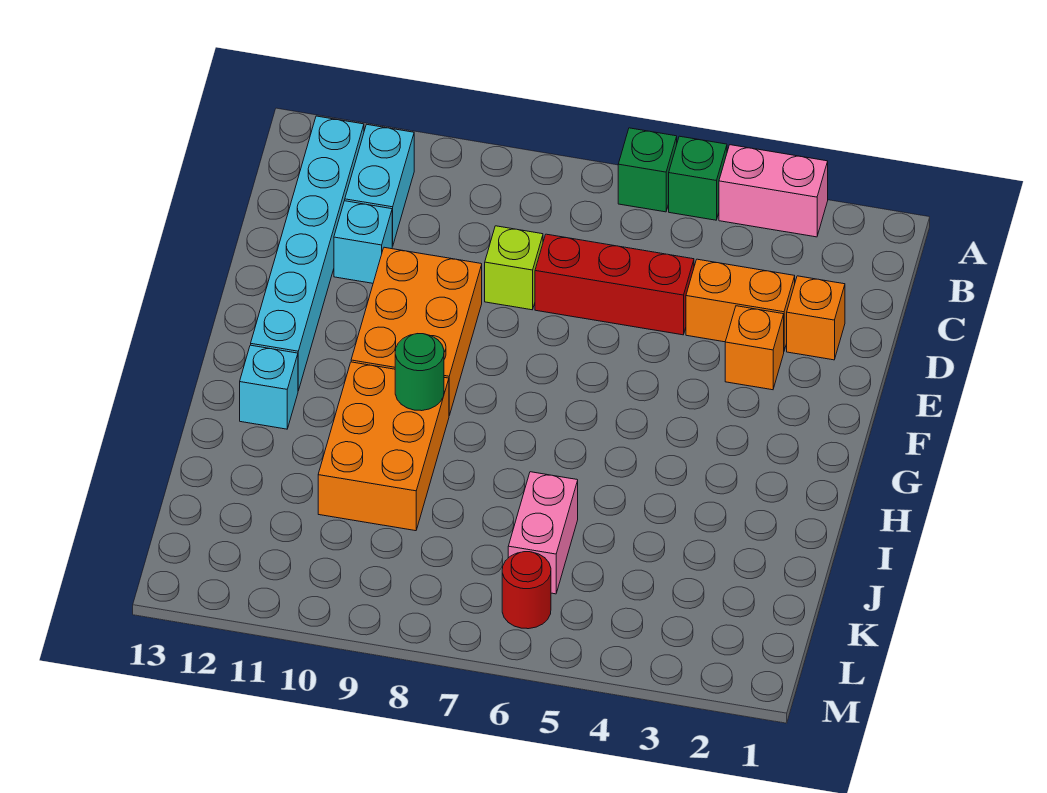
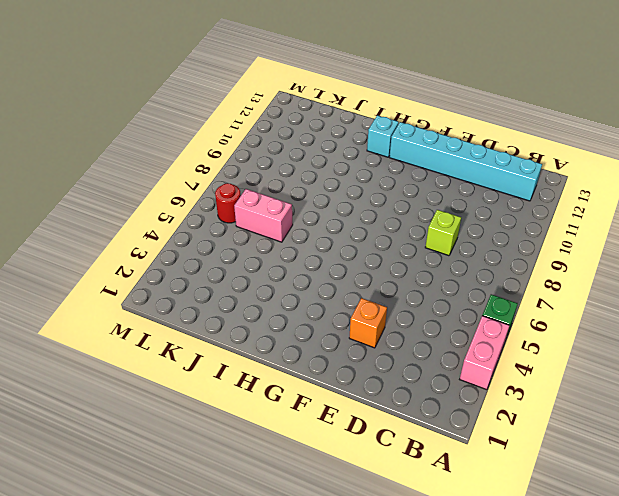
none -> green brick A6 level 1
none -> cyan brick B11:C11 level 1
none -> orange brick D2 level 1

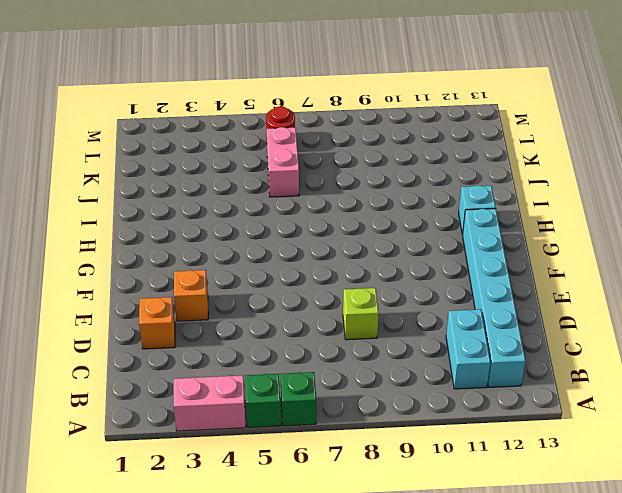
none -> orange brick D3:D4 level 1
none -> red brick D5:D7 level 1
none -> cyan brick D11 level 1

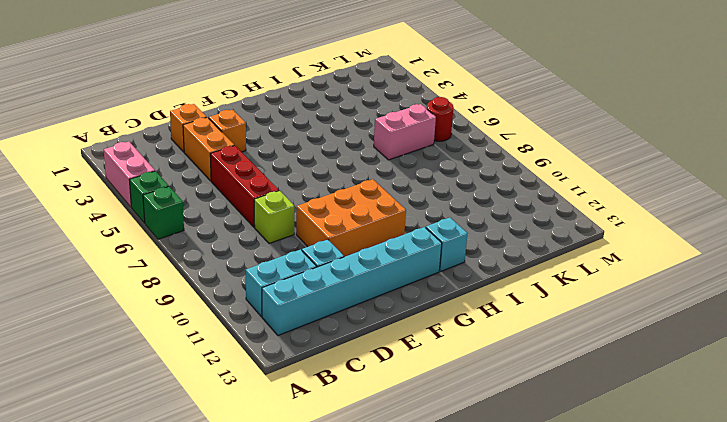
none -> orange brick H9:J10 level 1
none -> green round brick H9 level 2

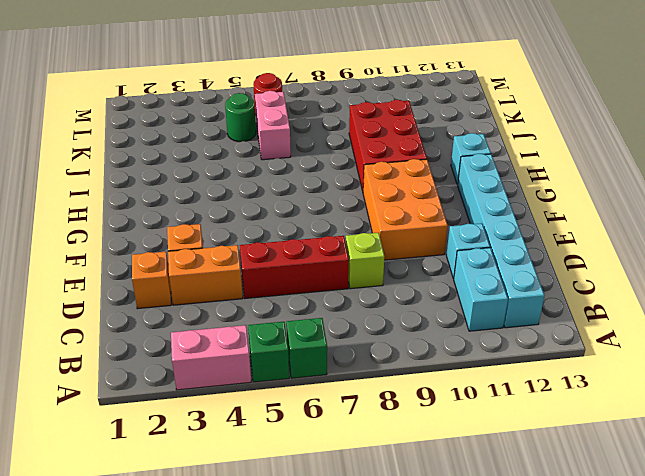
red brick H9:J10 level 1 -> orange brick H9:J10 level 1
green round brick K5 level 1 -> green round brick H9 level 2

